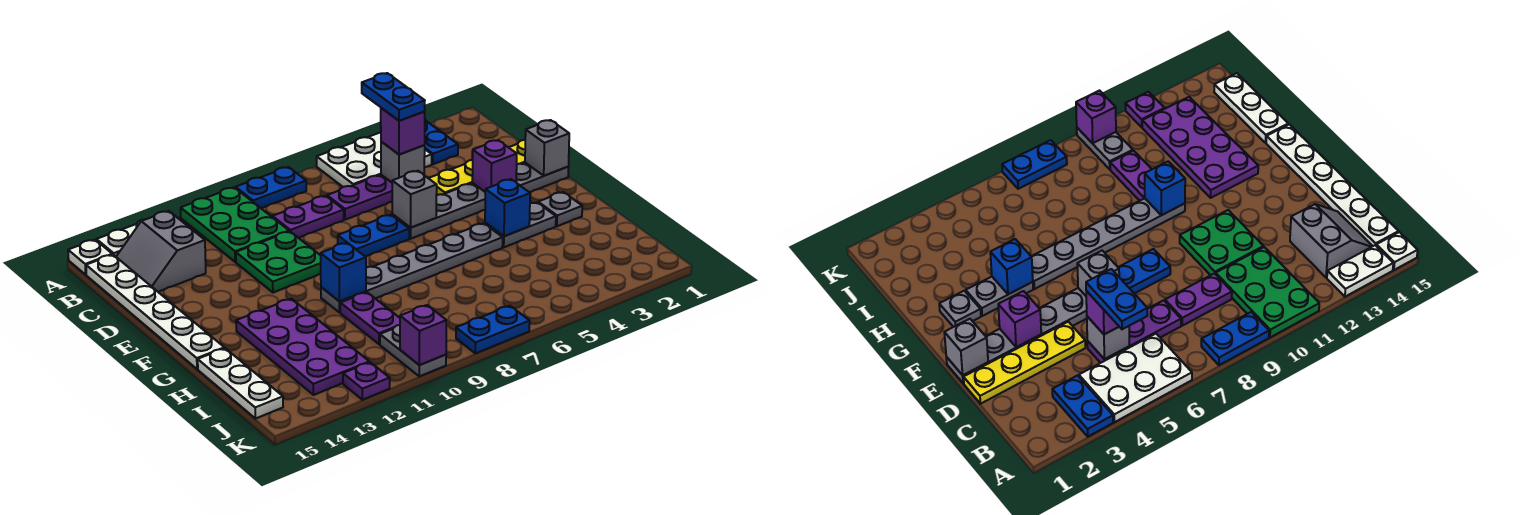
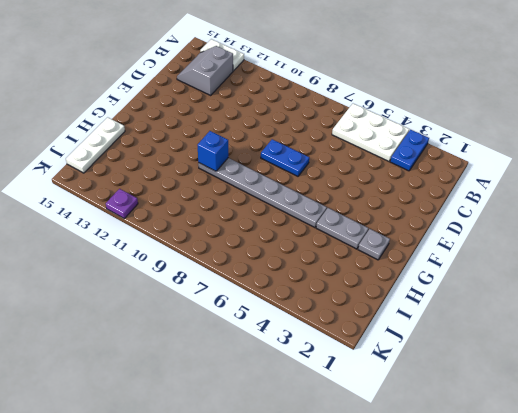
none -> blue plate A8:A9 level 1
none -> green plate A10:C11 level 1
none -> white plate A15 level 1
none -> white plate B15:G15 level 1

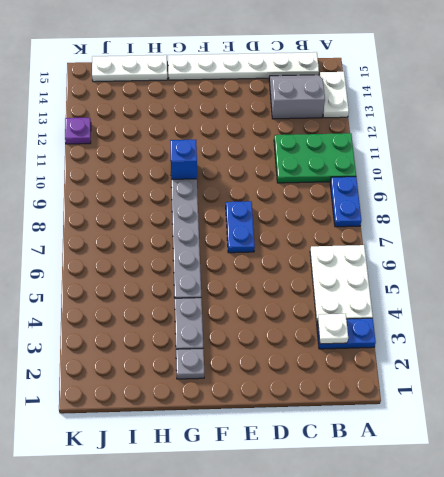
white plate B3 level 2 -> white plate A15 level 1
none -> purple plate C5:C7 level 1
none -> purple plate C8:C9 level 1
none -> yellow plate D1:D4 level 1
none -> green plate D10:E11 level 1

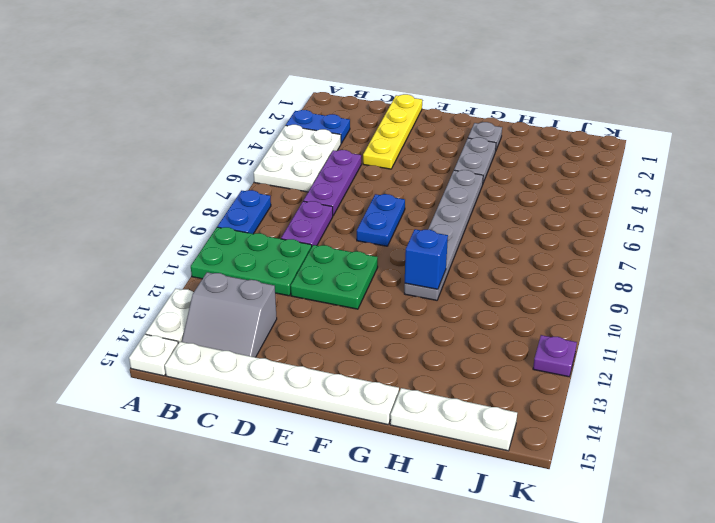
none -> grey plate E1:E6 level 1
none -> purple plate G12:J13 level 1
none -> purple plate H10:I10 level 1
none -> grey plate J10:K10 level 1

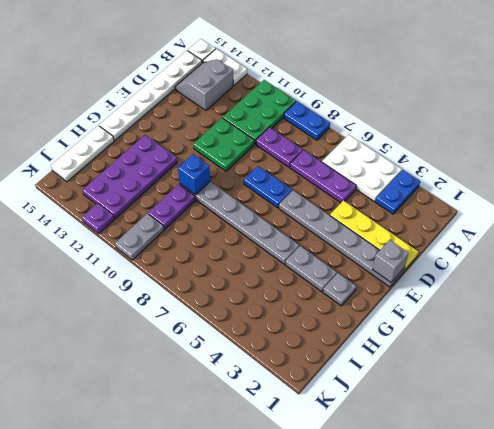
none -> blue plate K7:K8 level 1
none -> grey brick C5 level 2
none -> purple brick E3 level 2
none -> grey brick E6 level 2

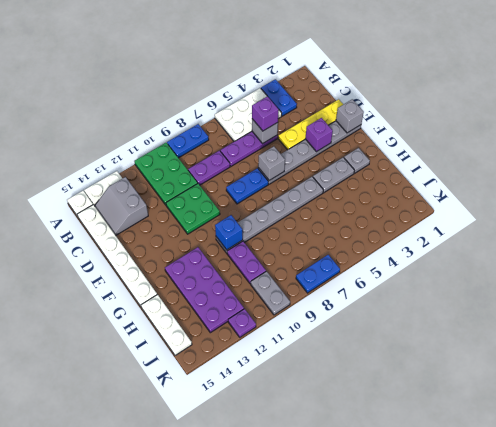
none -> blue brick G4 level 2
none -> purple brick K10 level 2
none -> blue plate B5:C5 level 4

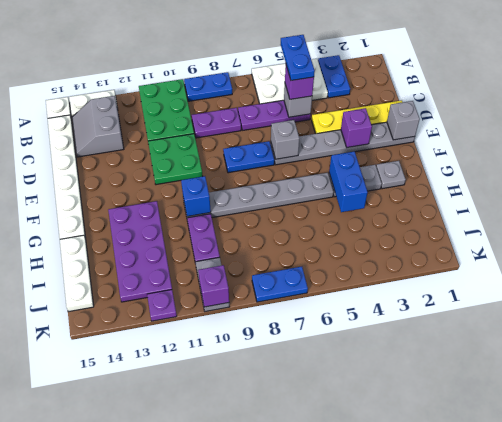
blue brick G4:H4 level 2 -> blue brick G4 level 2

